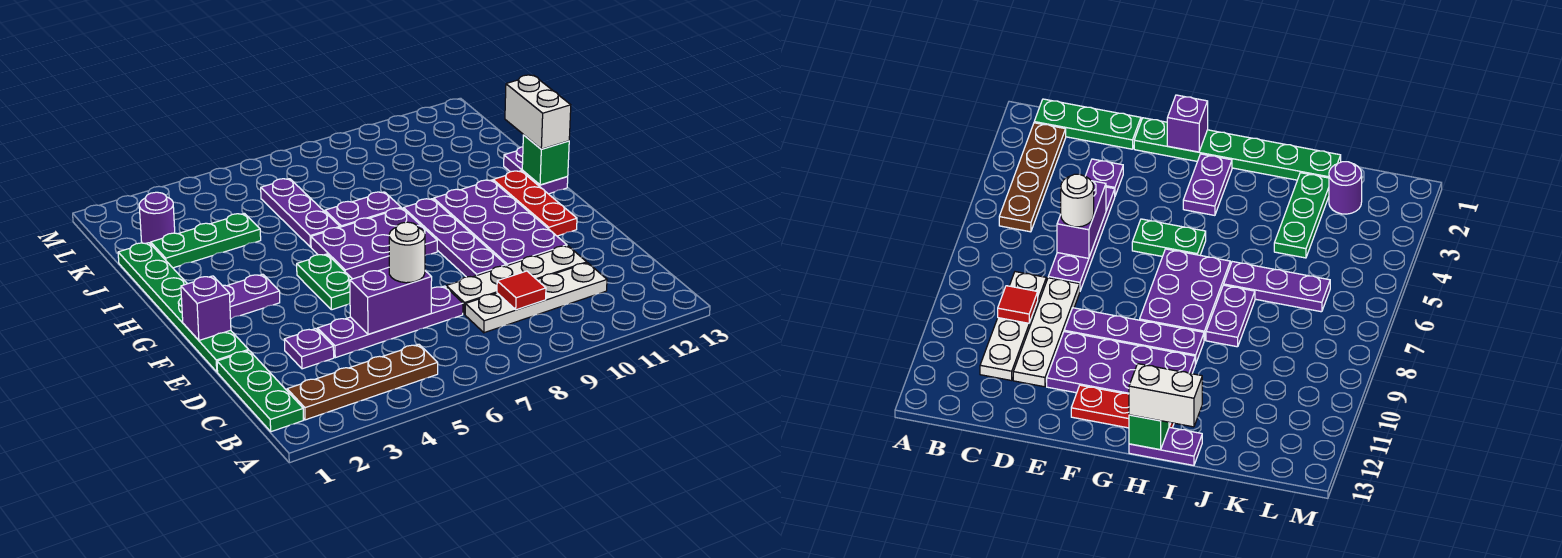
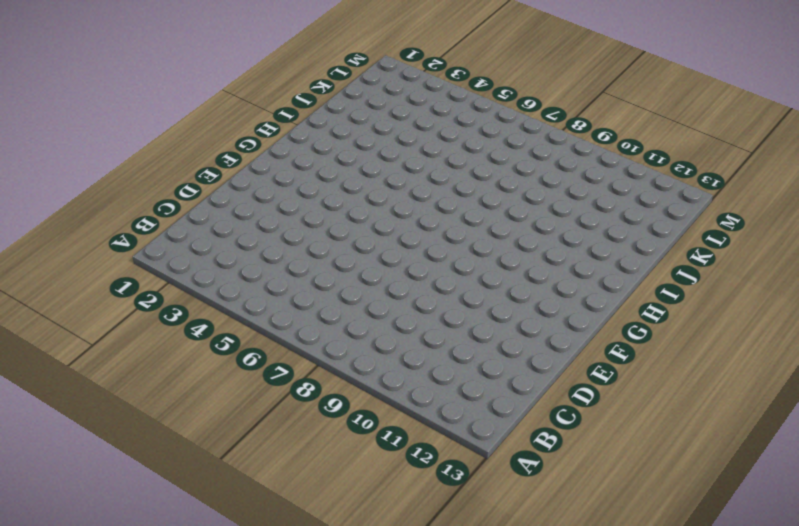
none -> green plate B1:D1 level 1
none -> brown plate B2:B5 level 1
none -> white plate C8:C11 level 1

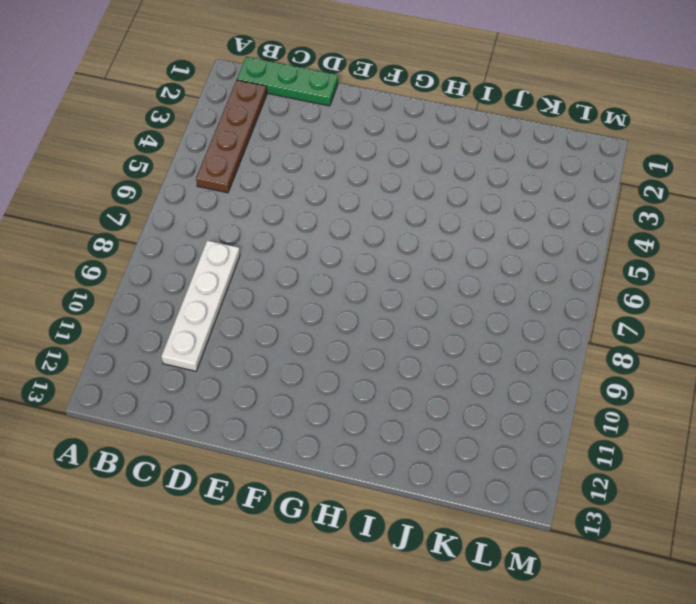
none -> purple plate D3 level 1
none -> purple plate D4:D7 level 1
none -> white plate D8:D11 level 1

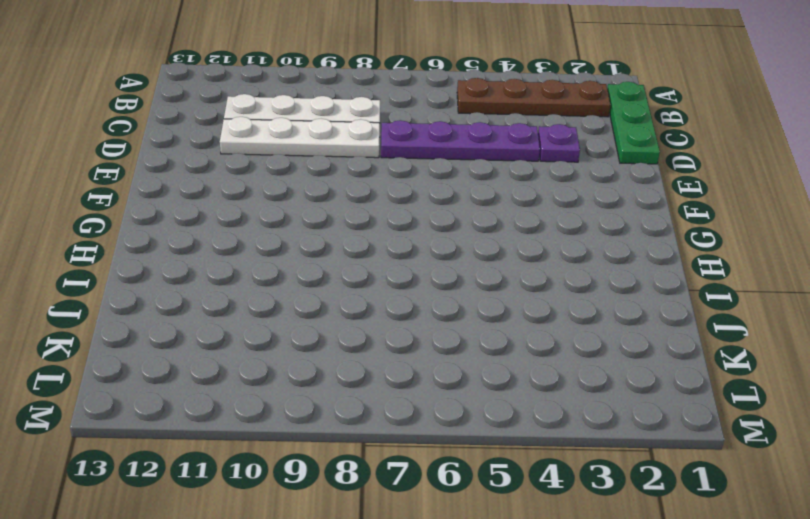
none -> green plate E1:J1 level 1
none -> purple plate E9:H9 level 1
none -> purple plate E10:H11 level 1

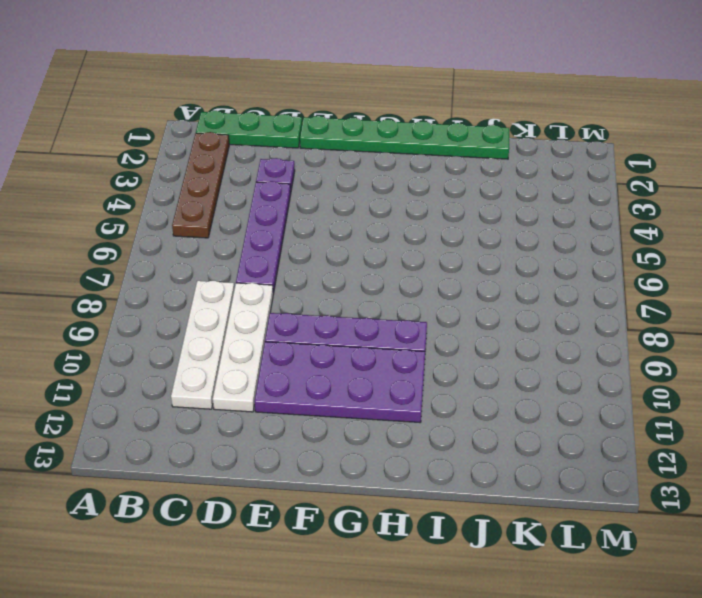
none -> green plate F5:G5 level 1
none -> red plate F12:H12 level 1
none -> purple plate G2:G3 level 1

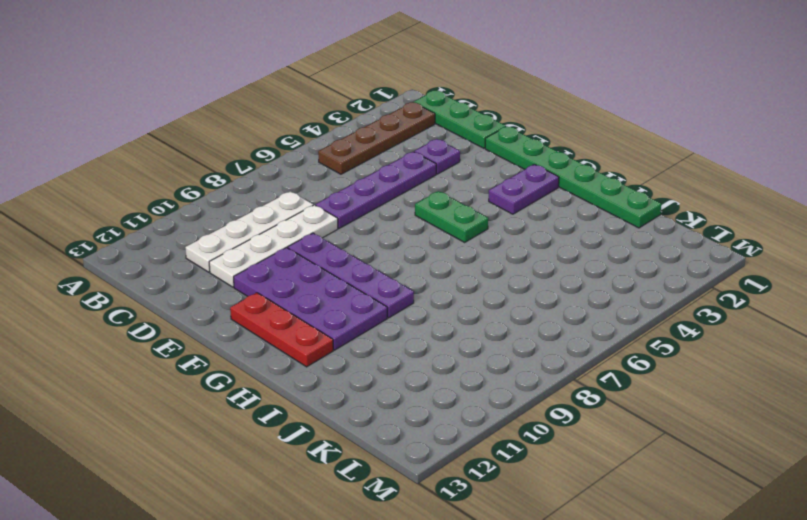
none -> purple plate G6:H8 level 1
none -> purple plate H13:I13 level 1
none -> purple plate I6:K6 level 1

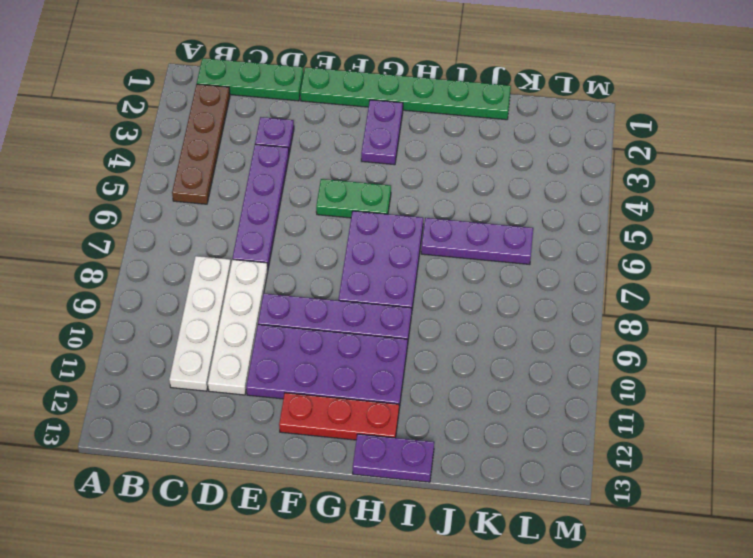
none -> purple plate I7:I8 level 1
none -> green plate J2:J4 level 1
none -> purple round brick K2 level 1

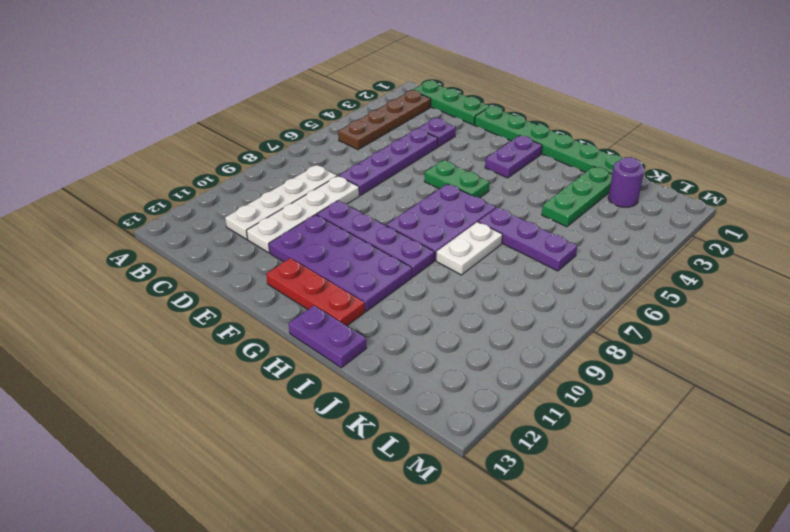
white plate I7:I8 level 1 -> purple plate I7:I8 level 1
none -> red tile C9 level 2
none -> purple brick D5:D6 level 2
none -> purple brick F1 level 2

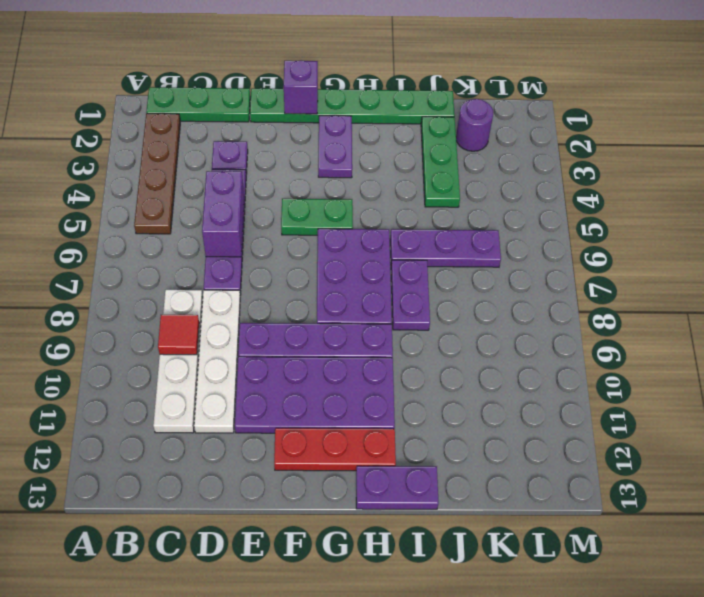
none -> green brick H13 level 2
none -> white round brick D6 level 3
none -> white brick H13:I13 level 3

